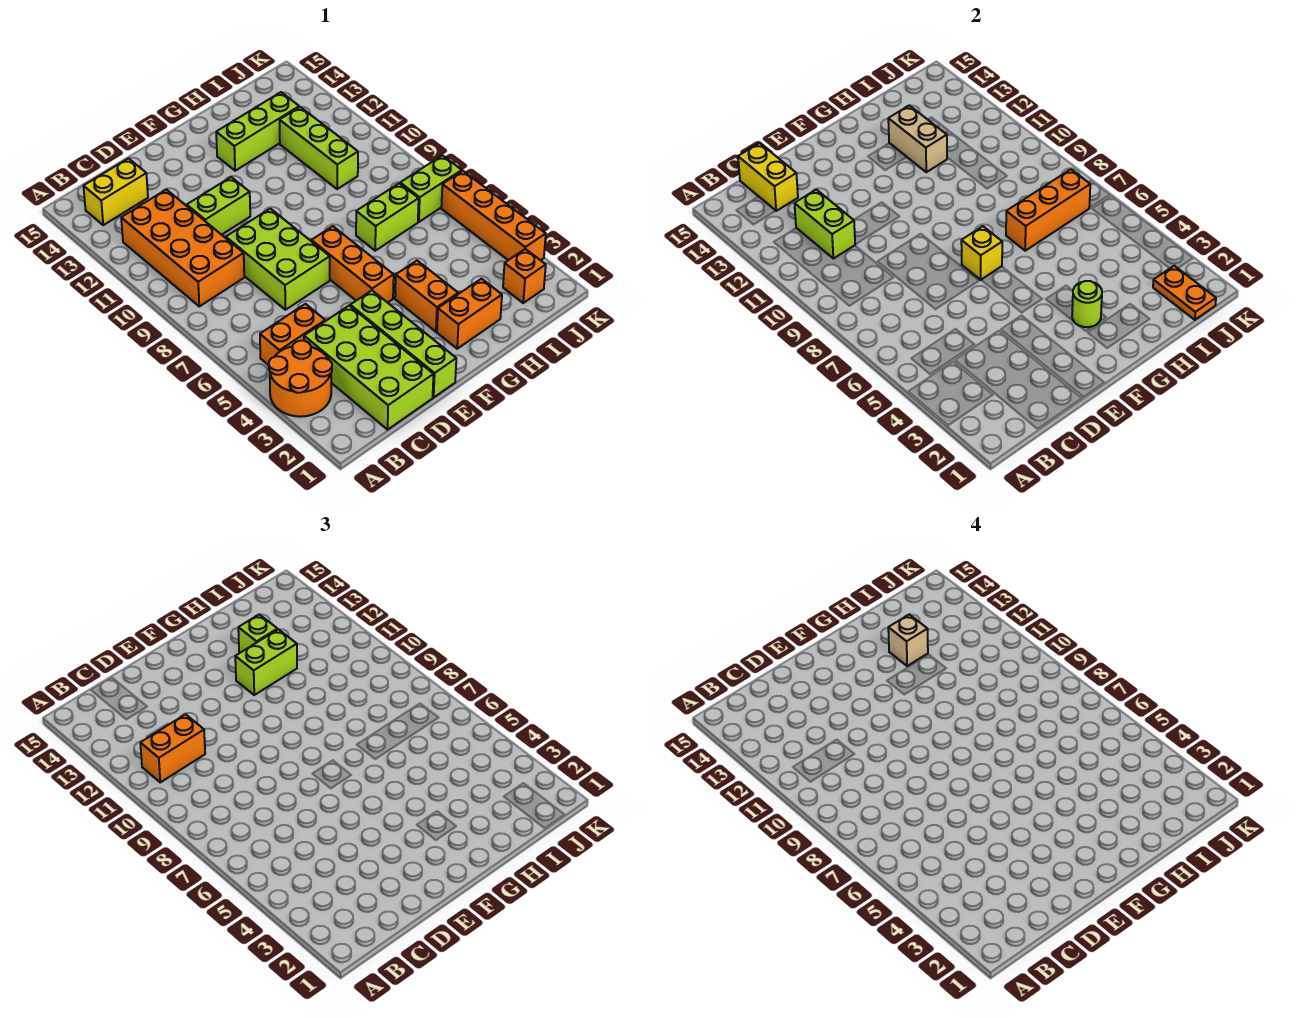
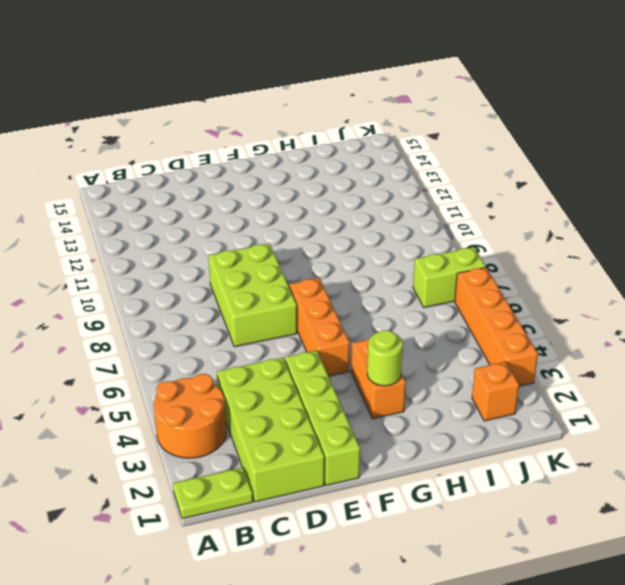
lime plate A1:B1 level 1 -> none
none -> orange brick B5:C5 level 1
none -> orange brick B9:C12 level 1
none -> yellow brick B14:C14 level 1

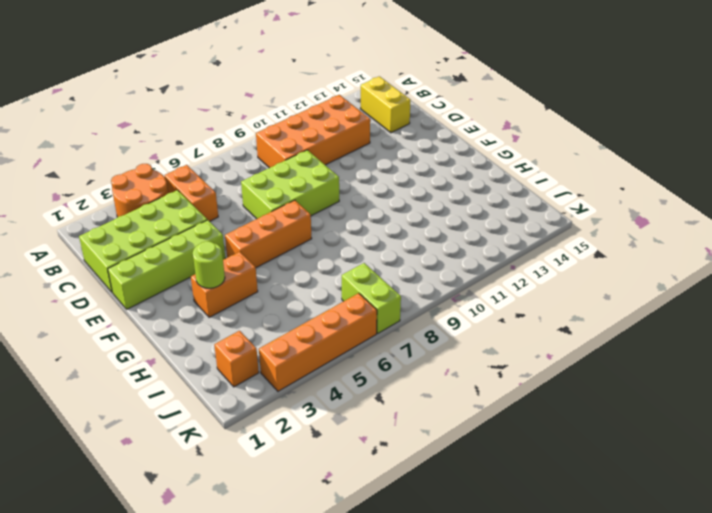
none -> lime brick D11:E11 level 1
none -> orange brick G2:H2 level 1
none -> lime brick G13:I13 level 1

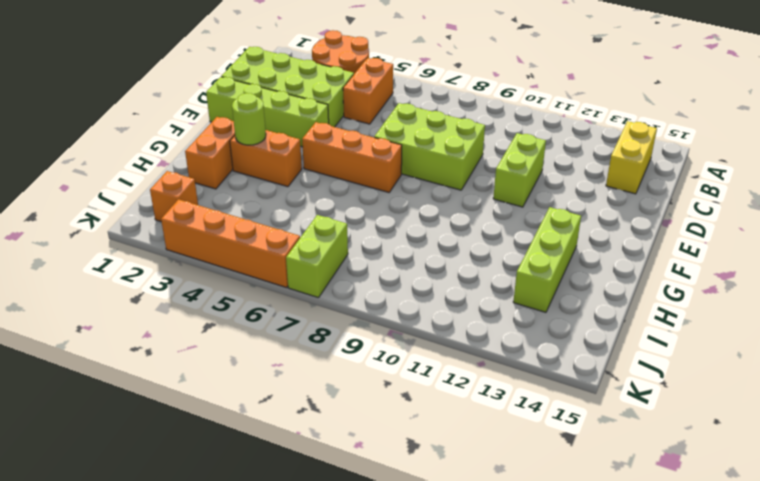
none -> orange brick B9:C12 level 1
none -> lime brick H7:I7 level 1
none -> lime brick I10:I12 level 1

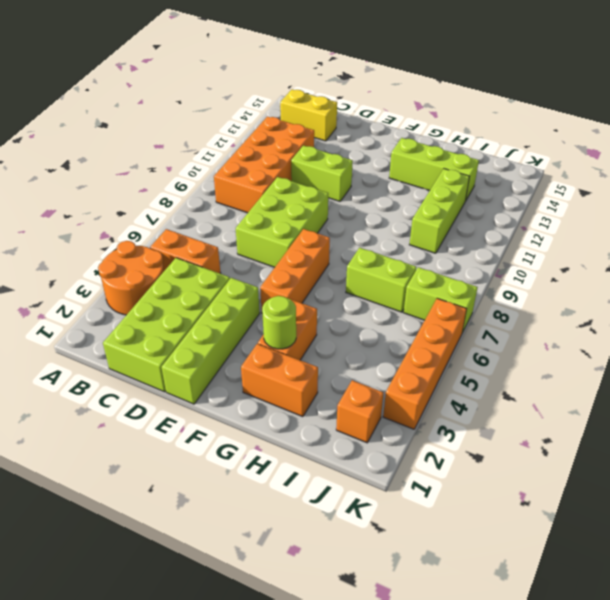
none -> lime brick C11:C12 level 2
none -> yellow brick C14:C15 level 2
none -> yellow brick F7 level 2

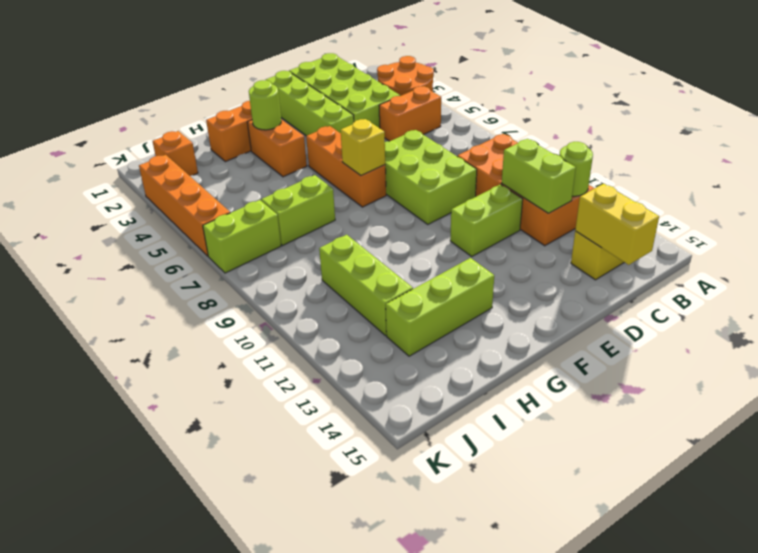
lime round brick B12 level 2 -> none
none -> orange brick H7:J7 level 2
none -> tan brick H12:H13 level 2
none -> orange plate J1:J2 level 2

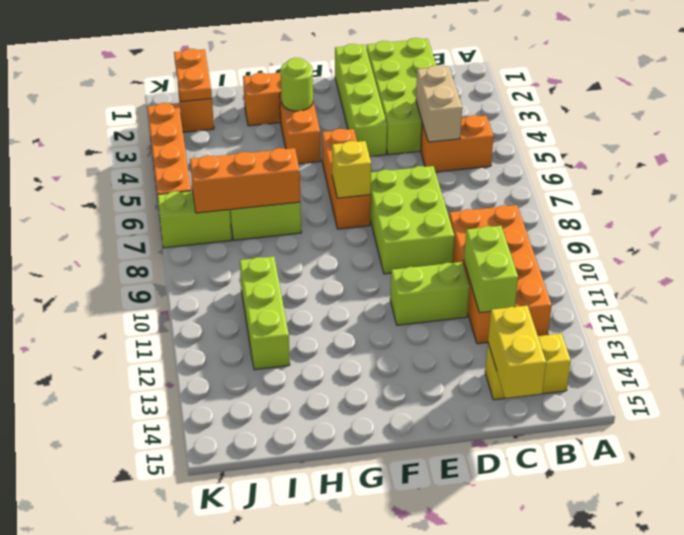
tan brick C4:C5 level 2 -> tan brick H12:H13 level 2
none -> orange round brick A3:B4 level 1
none -> lime brick G13:I13 level 1
none -> orange brick B11:C11 level 3

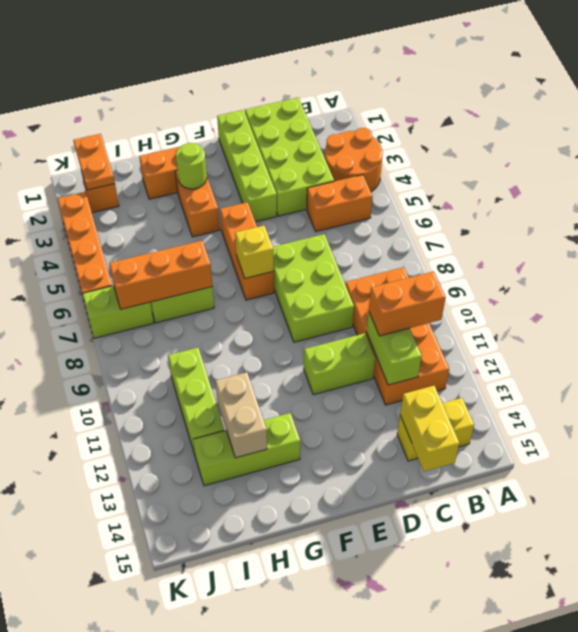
none -> lime brick G12:H12 level 3
none -> lime brick H13 level 3
none -> tan brick H13 level 4

